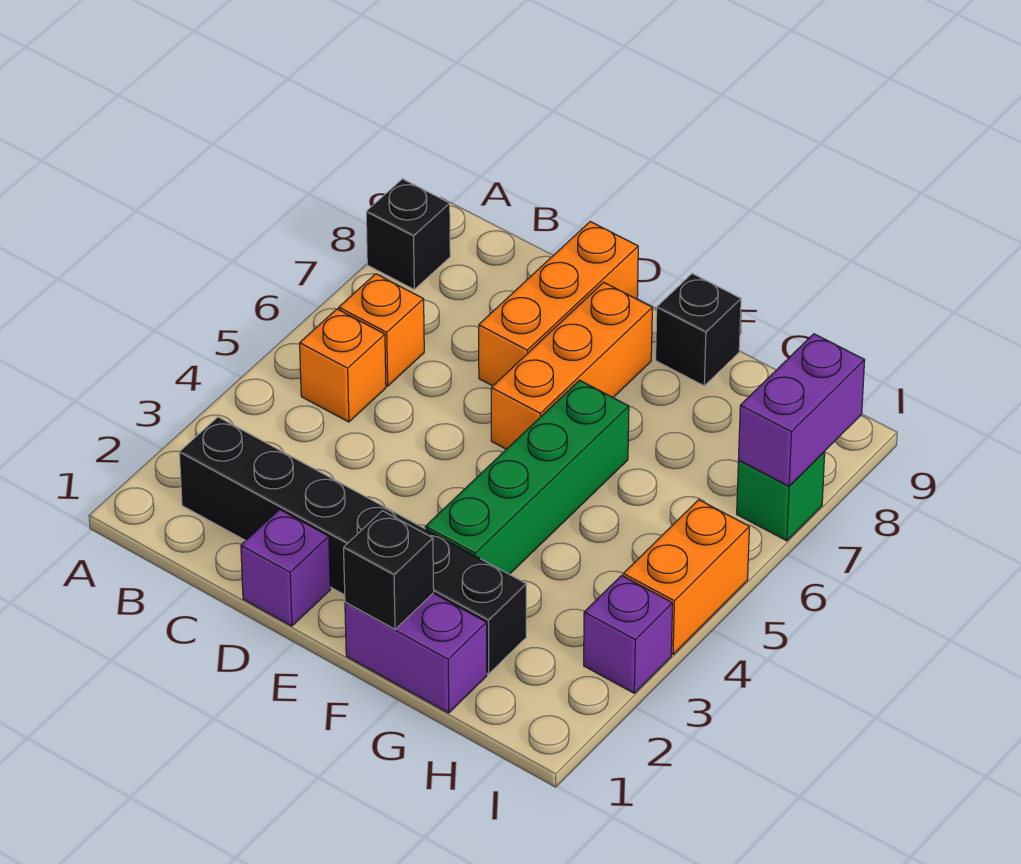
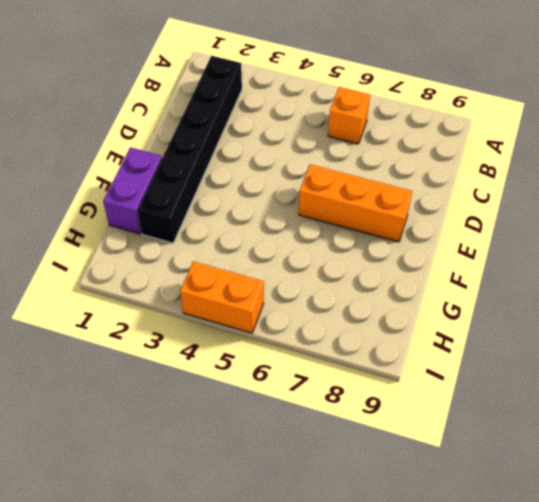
none -> black brick A8 level 1
none -> orange brick B5 level 1
none -> purple brick D1 level 1

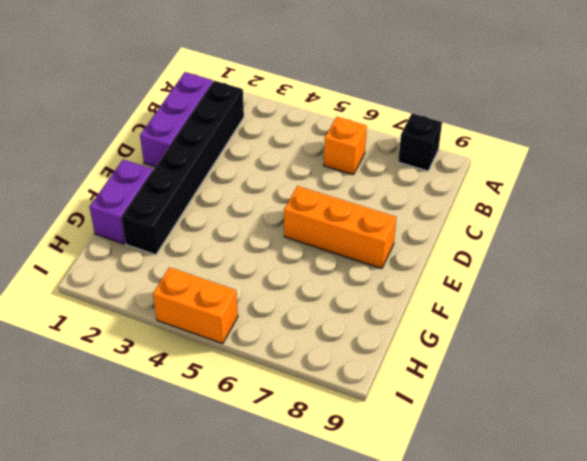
purple brick B1:D1 level 1 -> purple brick D1 level 1
none -> orange brick B5 level 1
none -> orange brick D7:D9 level 1
none -> green brick F3:F6 level 1

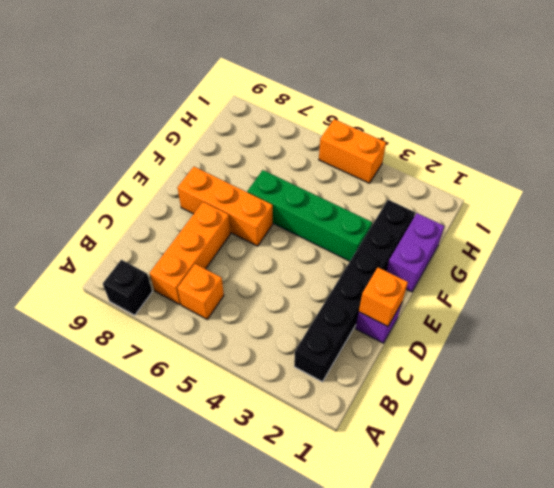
orange brick B7:D7 level 1 -> orange brick D7:D9 level 1
orange brick D1 level 2 -> orange brick B5 level 1
none -> black brick F9 level 1
none -> purple brick I3 level 1
none -> green brick I7 level 1

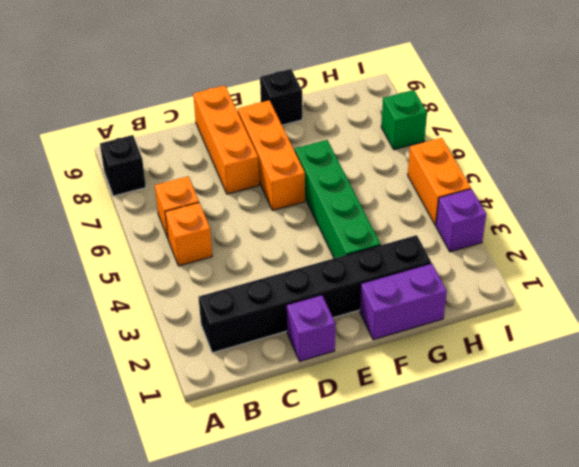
none -> black brick F1 level 2
none -> purple brick I7:I8 level 2

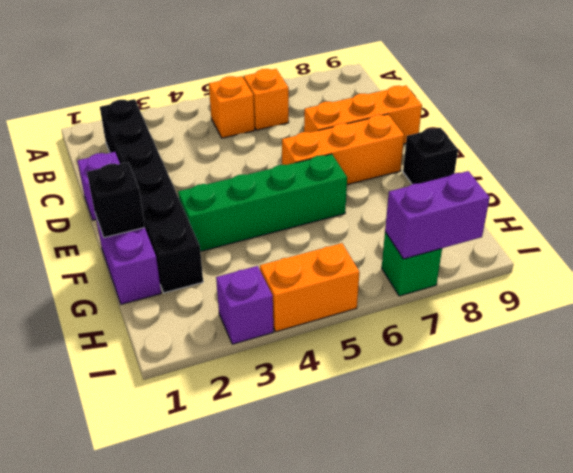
none -> black brick A8 level 1

